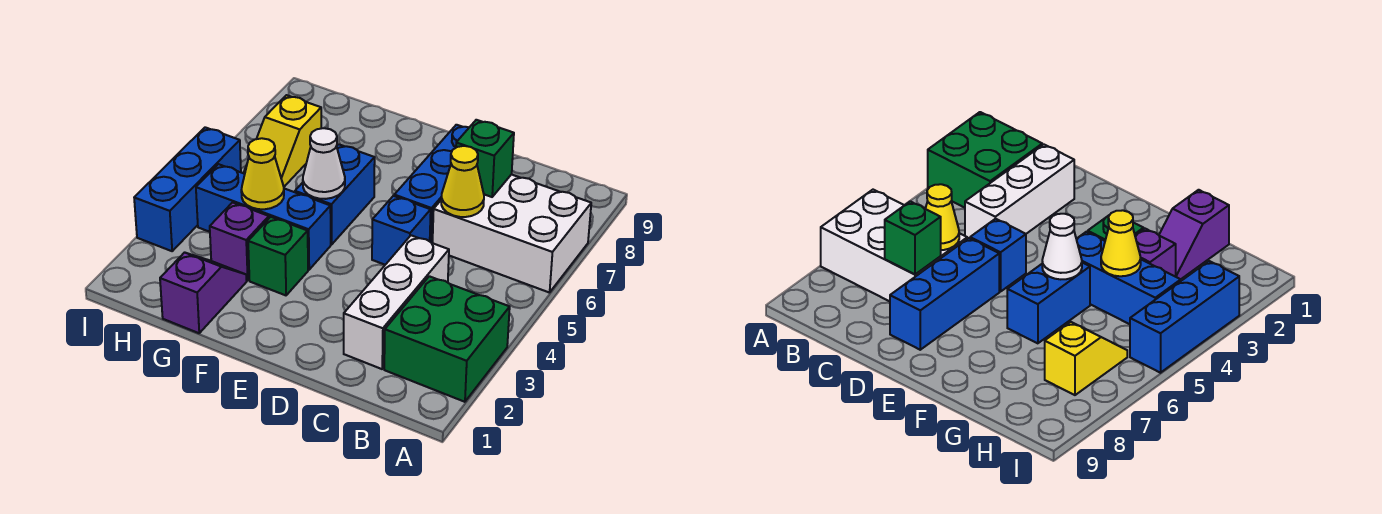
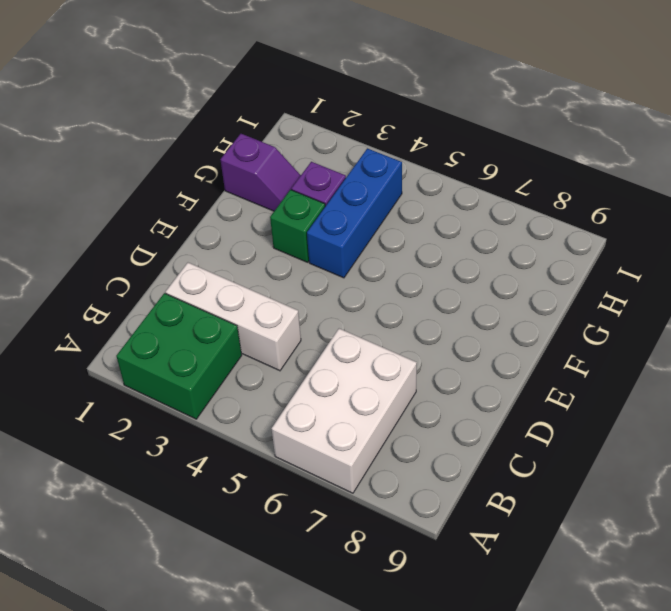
none -> blue brick D5 level 1
none -> blue brick D6:D8 level 1
none -> blue brick F5:F6 level 1

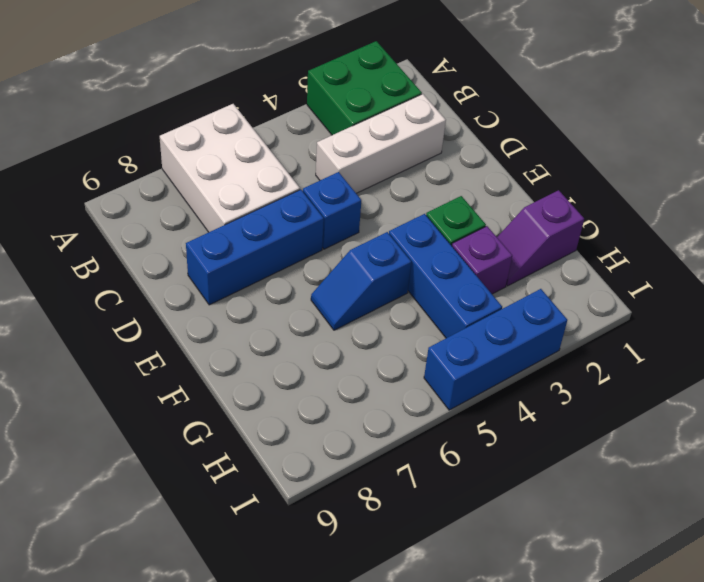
blue slope F5:F6 level 1 top 5 -> blue brick F5:F6 level 1
none -> yellow slope H6:H7 level 1 top 7
none -> yellow cone C6 level 2
none -> green brick C7 level 2

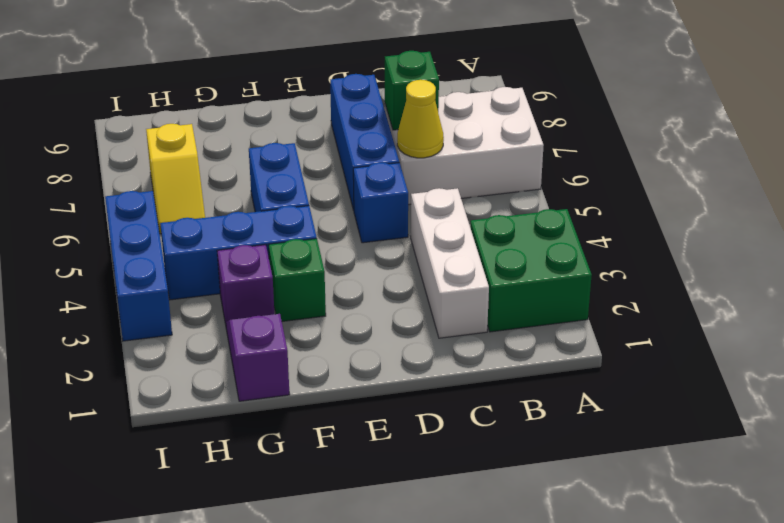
none -> white cone F5 level 2
none -> yellow cone G4 level 2

